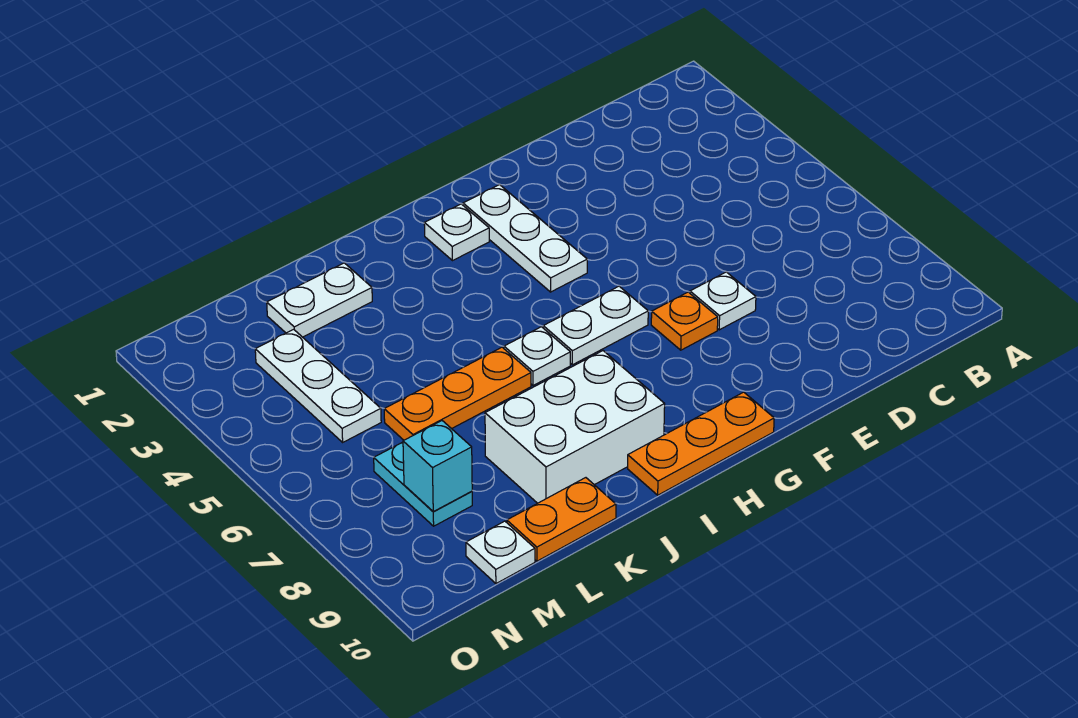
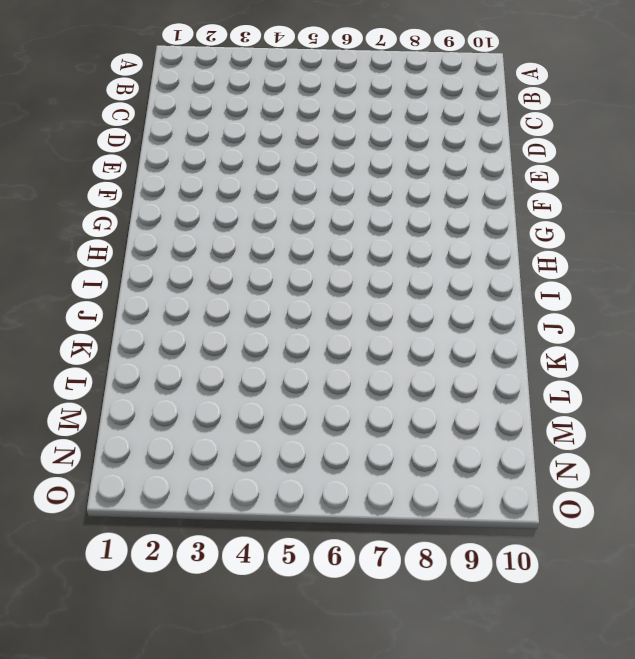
none -> white plate E7 level 1
none -> orange plate F7 level 1
none -> white plate G2:G4 level 1

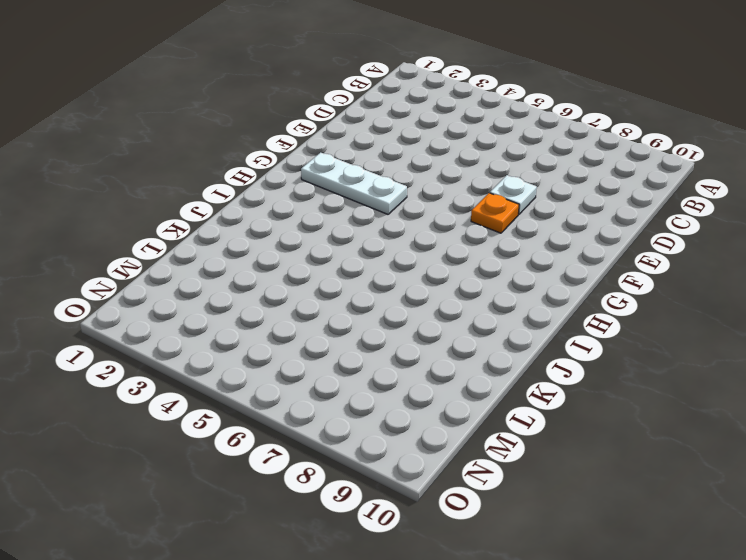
none -> white plate G6:H6 level 1
none -> orange plate G10:I10 level 1
none -> white plate H2 level 1

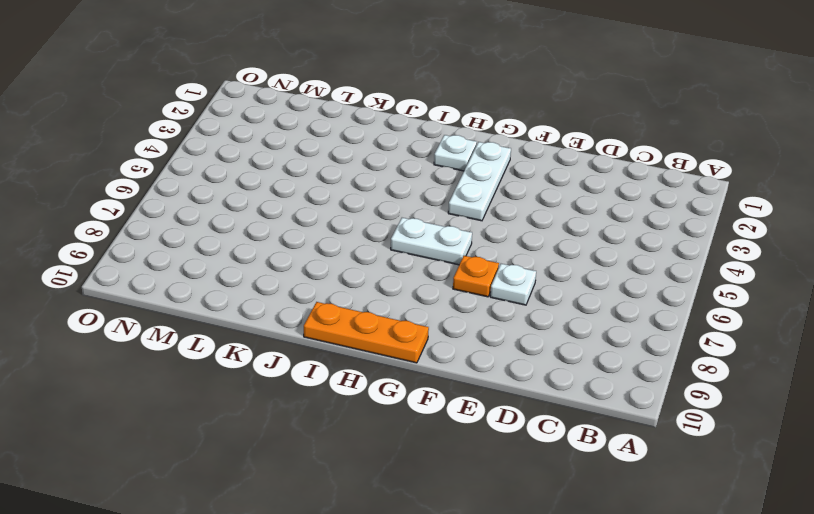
none -> white plate I6 level 1
none -> white brick I8:K9 level 1
none -> orange plate J6:L6 level 1

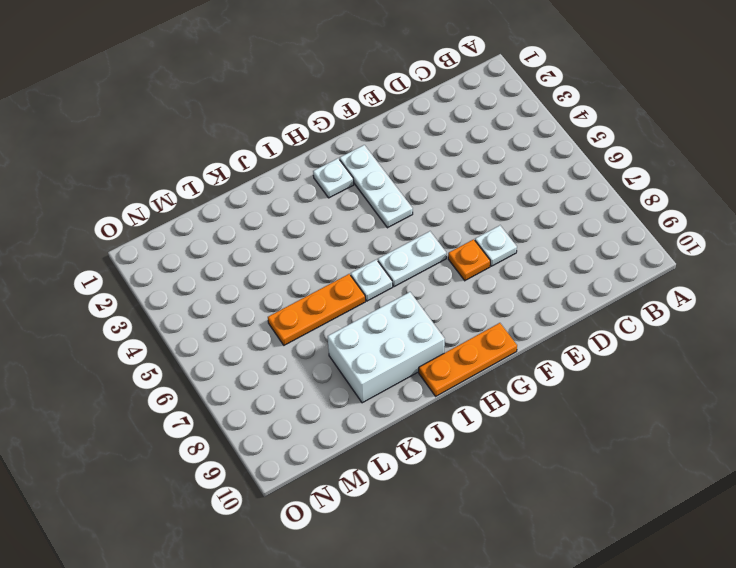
none -> white plate K2:L2 level 1
none -> orange plate K10:L10 level 1
none -> white plate M3:M5 level 1

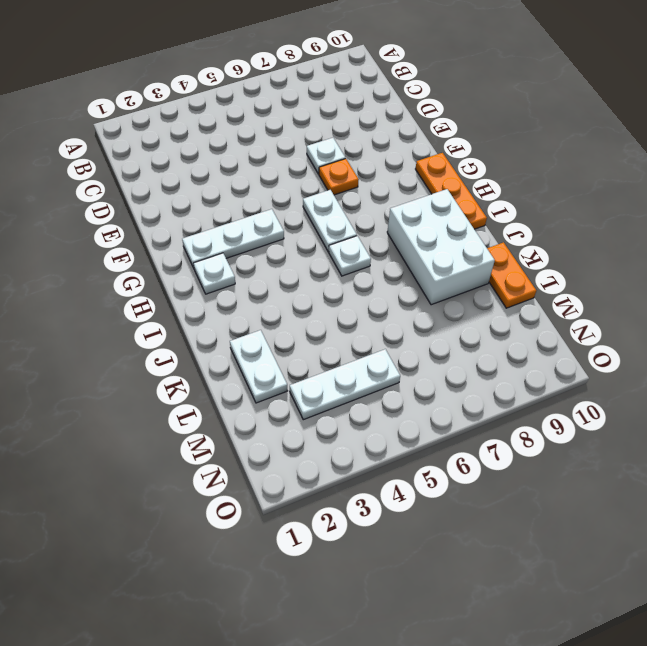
none -> orange plate J6:L6 level 1
none -> cyan plate M7:M8 level 1
none -> white plate M10 level 1

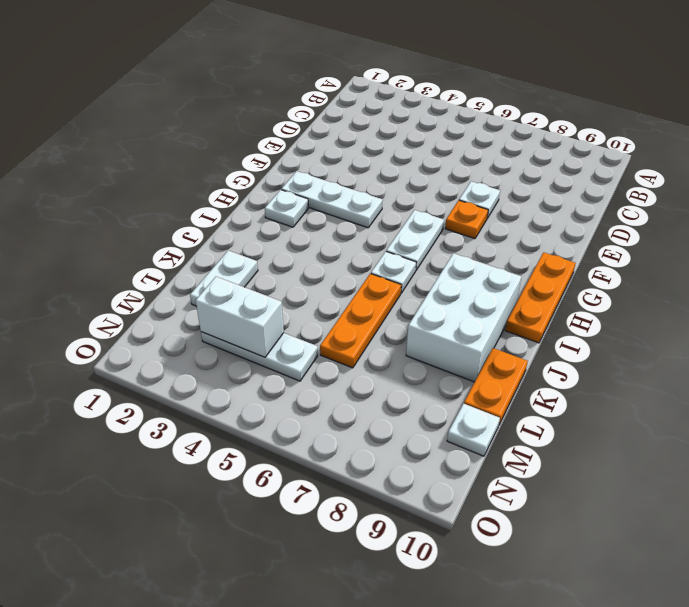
white brick M3:M4 level 2 -> none
none -> cyan plate M7:M8 level 1
none -> cyan brick M8 level 2

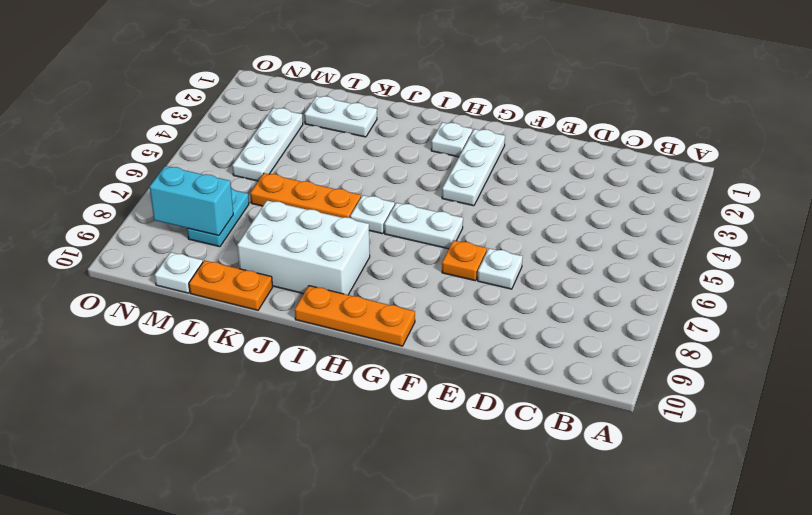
cyan brick M8:N8 level 2 -> cyan brick M8 level 2

